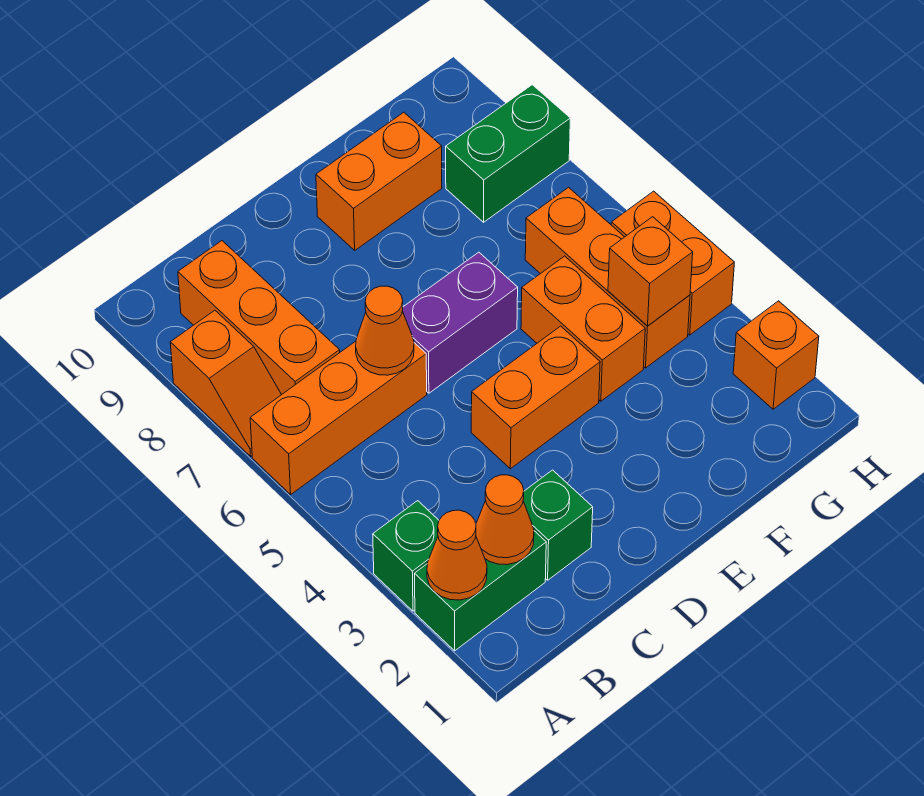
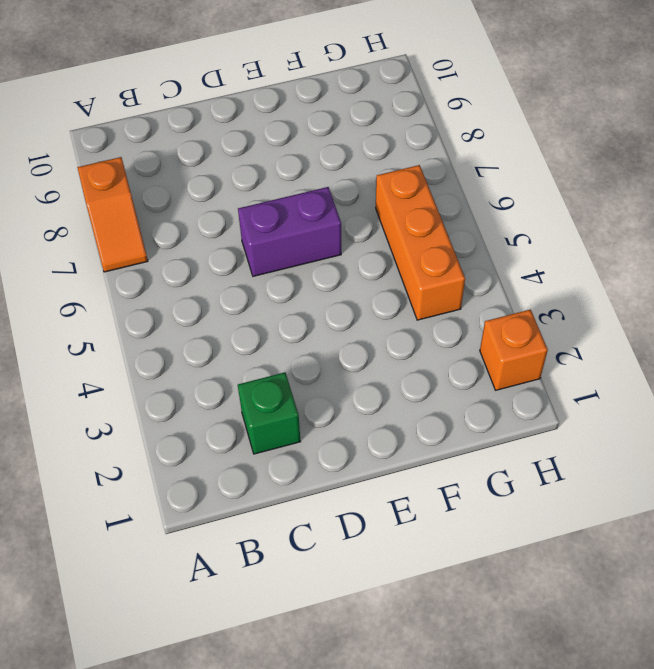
none -> green brick A2:B2 level 1
none -> green brick A3 level 1
none -> orange brick A6:C6 level 1

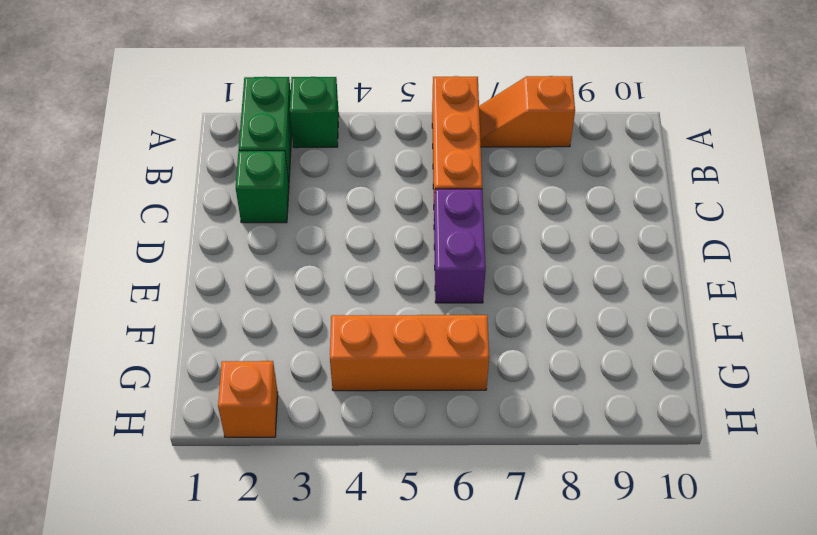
none -> orange brick B7:B9 level 1
none -> orange brick D4:E4 level 1
none -> orange brick E9:F9 level 1

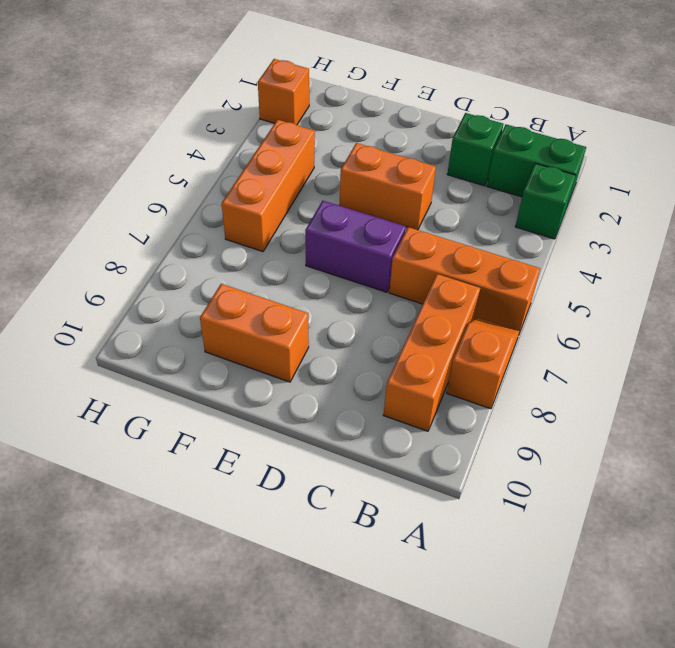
none -> orange brick F4:F5 level 1
none -> green brick G8:H8 level 1
none -> orange brick H4:H5 level 1

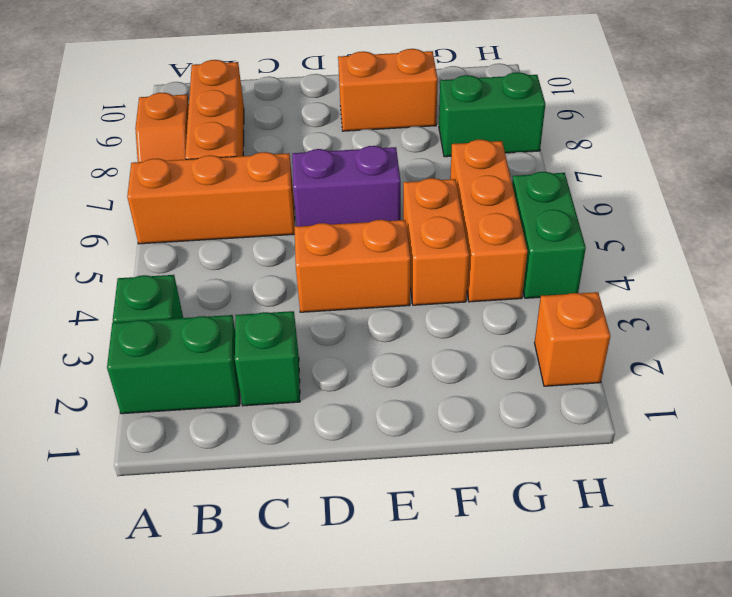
green brick H4:H5 level 1 -> orange brick H4:H5 level 1
none -> orange cone A2 level 2
none -> orange cone B2 level 2
none -> orange cone C6 level 2

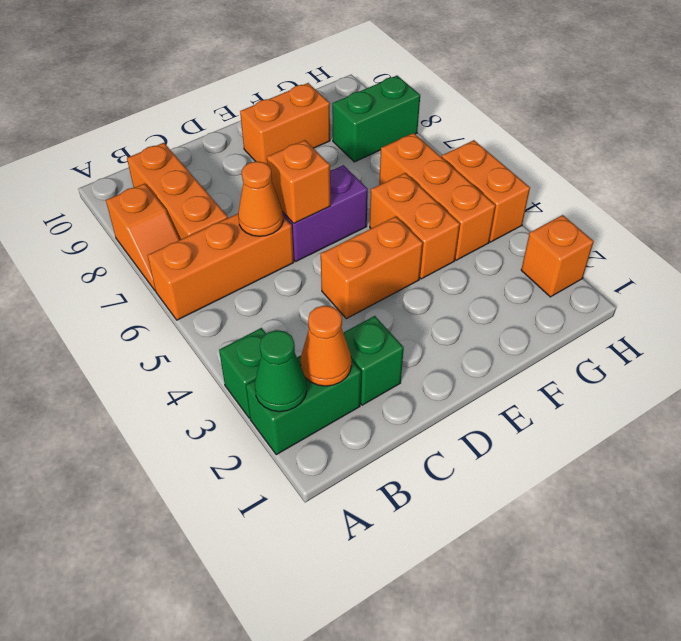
green cone A2 level 2 -> orange cone A2 level 2
orange brick D6 level 2 -> orange brick G4 level 2

